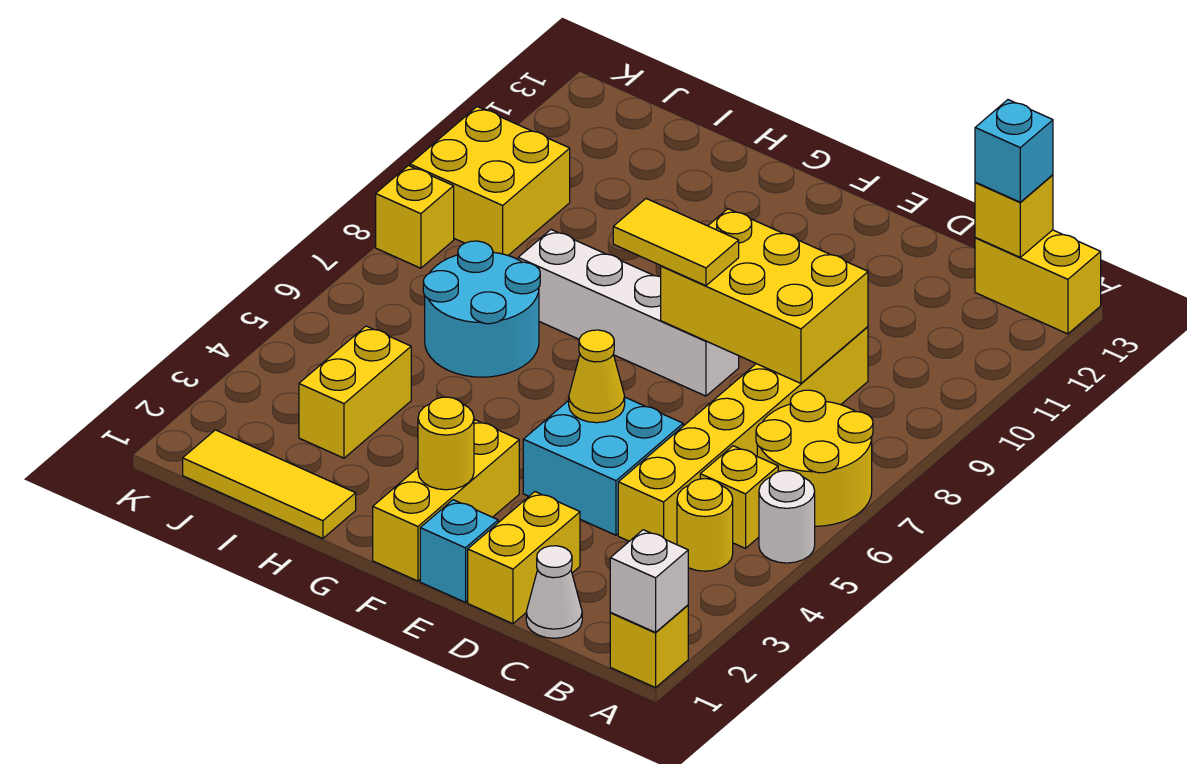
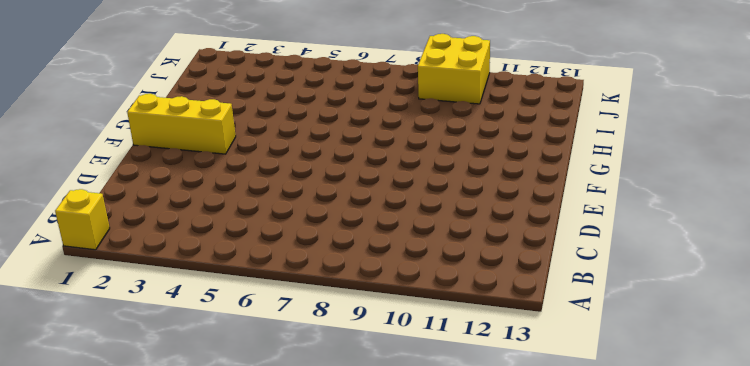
none -> white round brick A5 level 1
none -> yellow round brick A6:B7 level 1
none -> yellow brick A13:B13 level 1

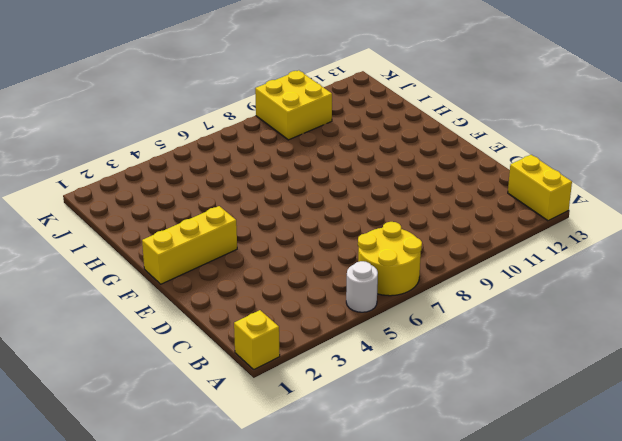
none -> yellow round brick B4 level 1
none -> yellow brick B5 level 1
none -> white cone C1 level 1

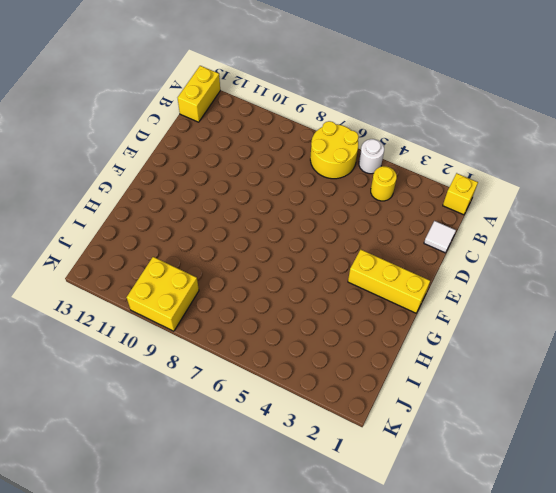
white tile C1 level 1 -> white cone C1 level 1
none -> yellow brick B5 level 1
none -> yellow brick C4:C9 level 1
none -> yellow brick D1:D2 level 1

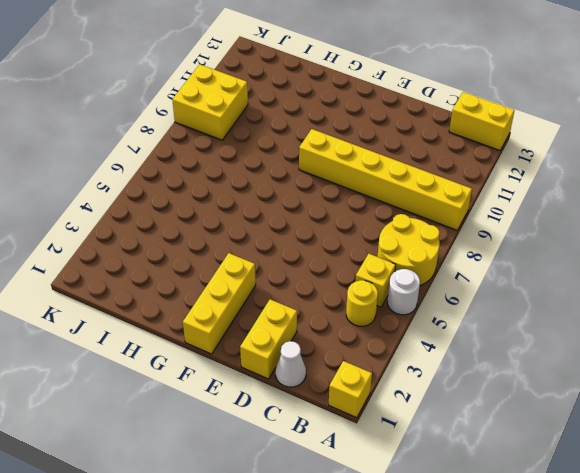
yellow brick A9:F9 level 1 -> yellow brick C4:C9 level 1
none -> cyan brick D4:E5 level 1
none -> cyan brick E1 level 1
none -> white brick E8:H8 level 1

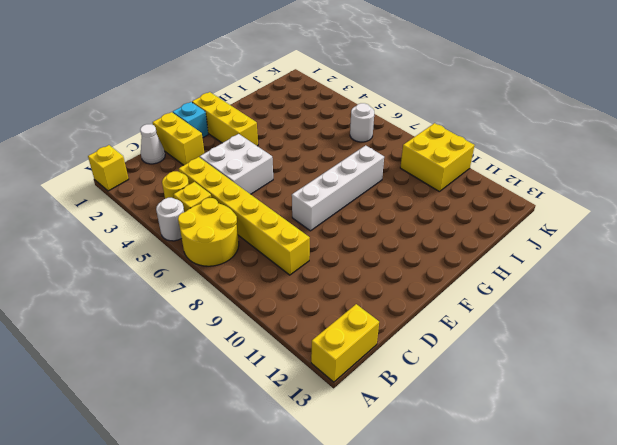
white brick D4:E5 level 1 -> cyan brick D4:E5 level 1
white round brick J6 level 1 -> none
none -> yellow tile H1:J1 level 1
none -> cyan round brick H6:I7 level 1
none -> yellow brick I3:I4 level 1

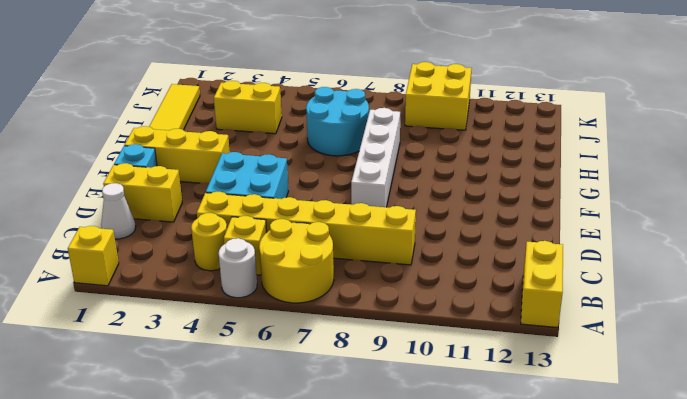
none -> yellow brick K8 level 1
none -> white brick A1 level 2
none -> yellow brick B13 level 2

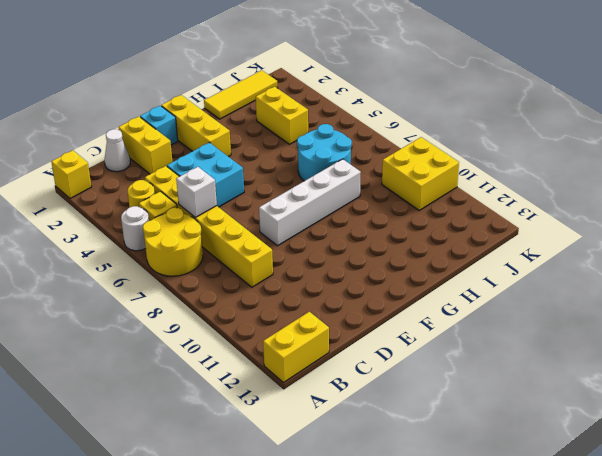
white brick C6 level 2 -> white brick A1 level 2
none -> yellow brick K8 level 1
none -> yellow brick B13 level 2
none -> yellow brick C8:E9 level 2

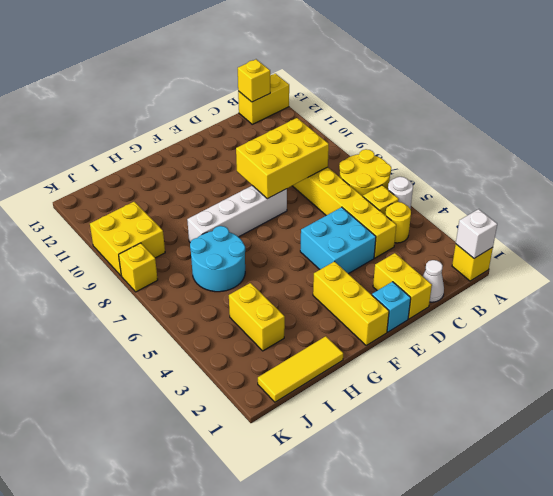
none -> yellow cone E5 level 2
none -> yellow round brick F2 level 2
none -> cyan brick B13 level 3

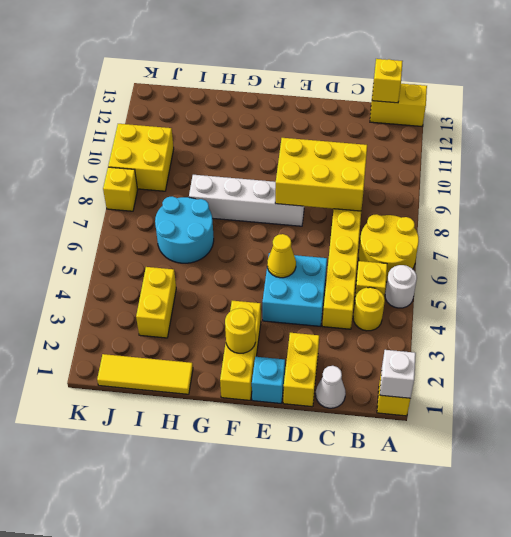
none -> cyan brick B13 level 3
none -> yellow tile E8:F8 level 3

